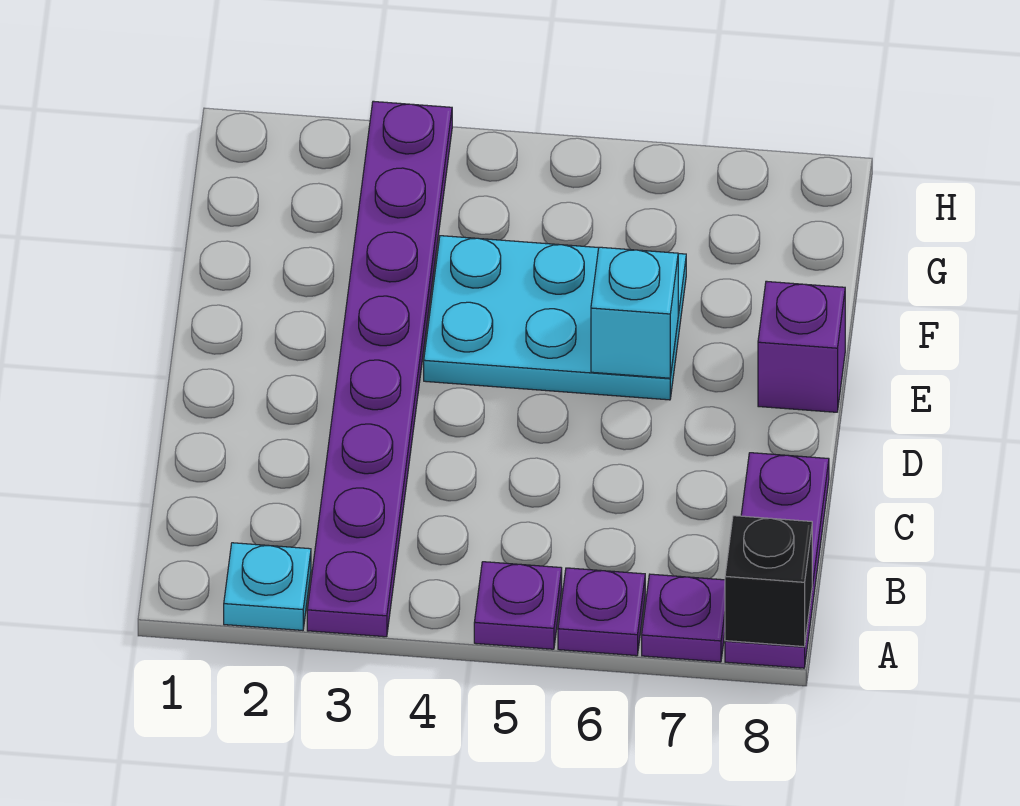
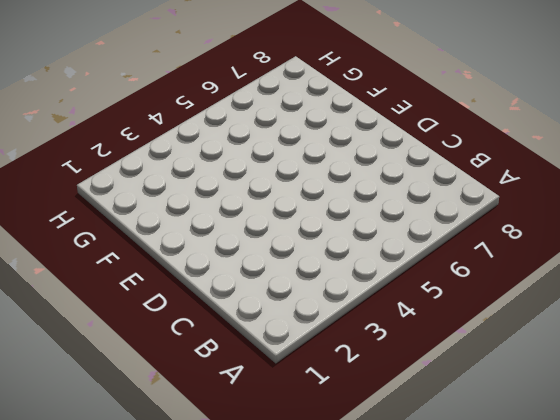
none -> cyan plate A2 level 1
none -> purple plate A3:H3 level 1

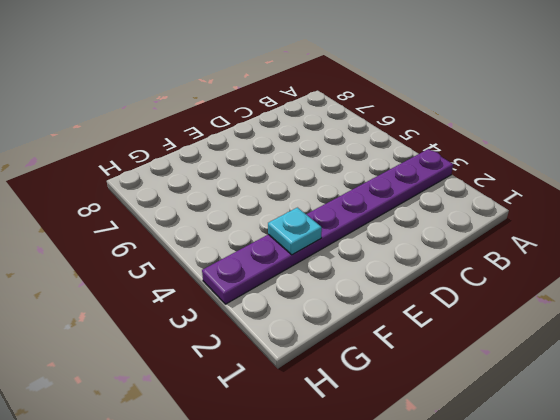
cyan plate F3 level 2 -> cyan plate A2 level 1
none -> purple plate A5 level 1
none -> purple plate A6 level 1

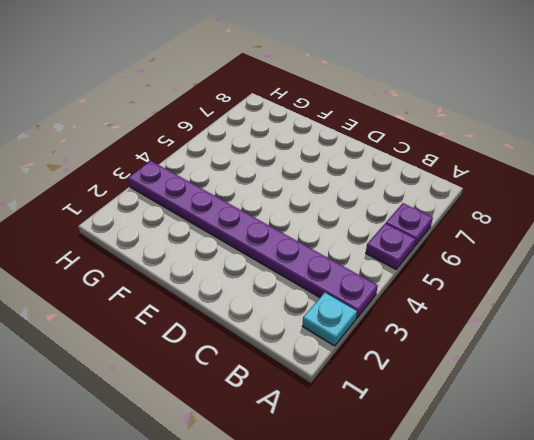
none -> purple plate A7 level 1
none -> purple plate A8:C8 level 1

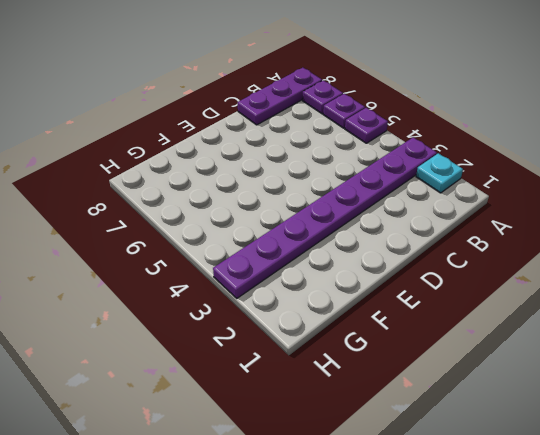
none -> cyan plate E4:F6 level 1
none -> purple brick E8 level 1

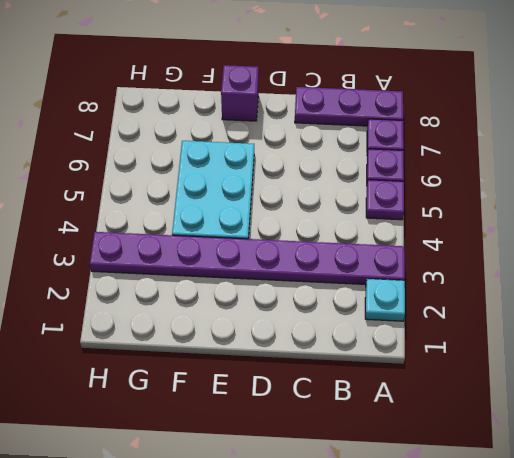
none -> black brick A8 level 2
none -> cyan brick E6 level 2

